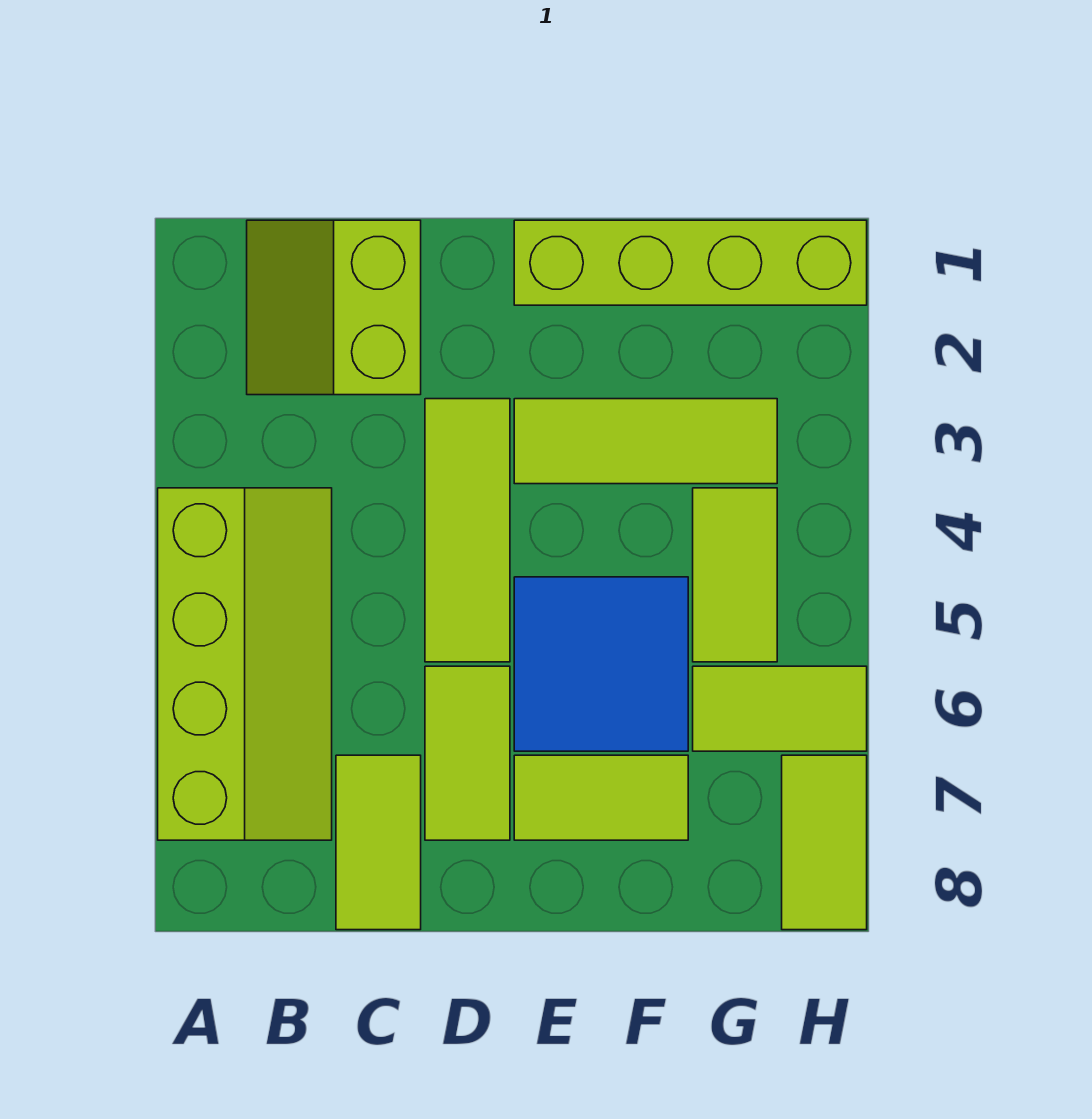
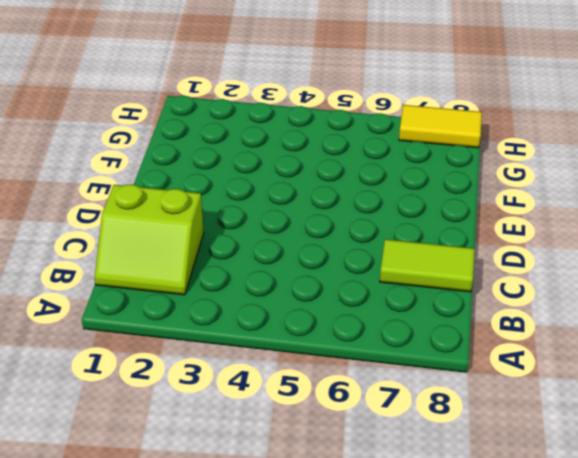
yellow tile H7:H8 level 1 -> lime tile H7:H8 level 1
none -> lime slope A4:B7 level 1 top A
none -> lime tile D3:D5 level 1
none -> lime tile D6:D7 level 1

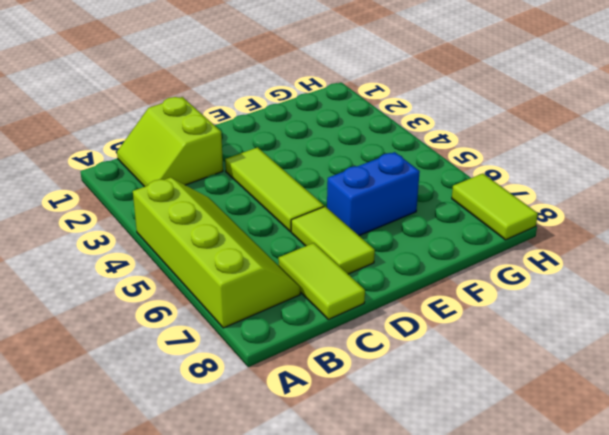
blue brick E6:F6 level 1 -> blue tile E5:F6 level 1
none -> lime brick E1:H1 level 1
none -> lime tile E3:G3 level 1
none -> lime tile E7:F7 level 1

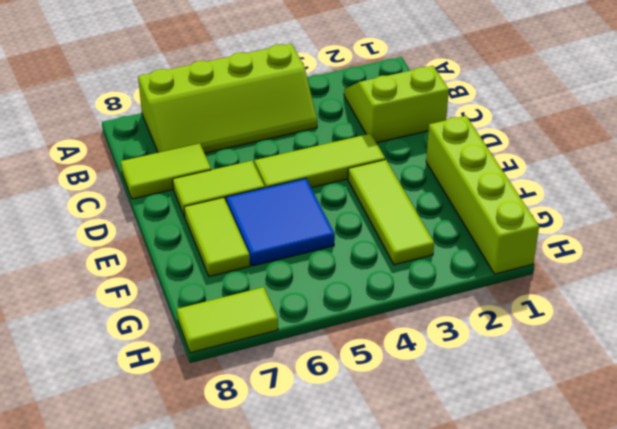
none -> lime tile G4:G5 level 1
none -> lime tile G6:H6 level 1

